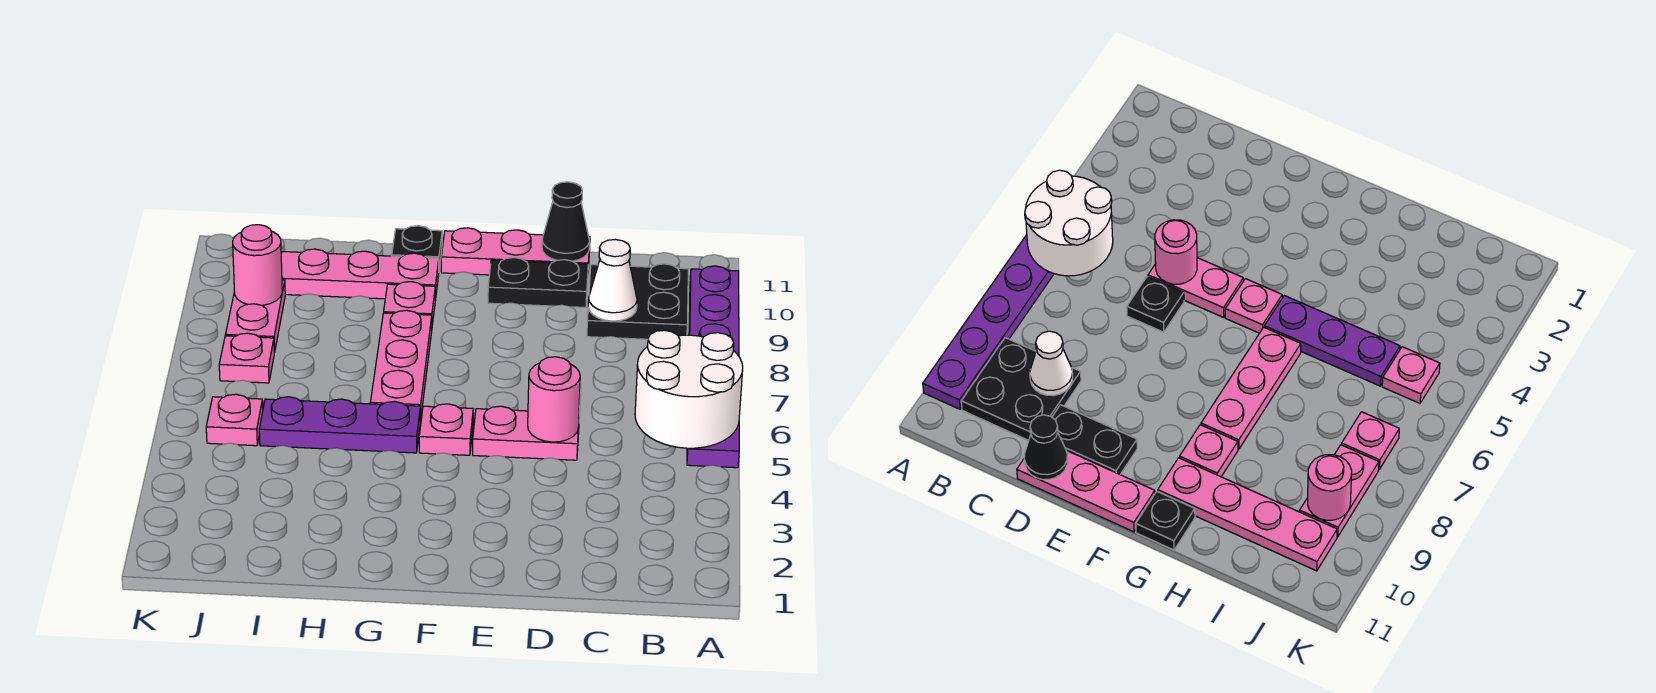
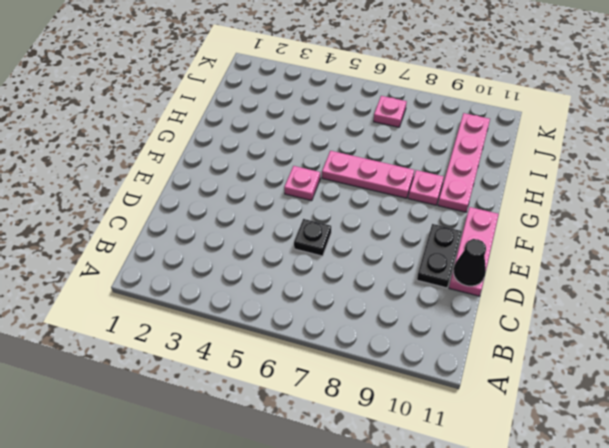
none -> purple plate A5:A10 level 1
none -> black plate B9:C10 level 1
none -> pink plate D5:E5 level 1

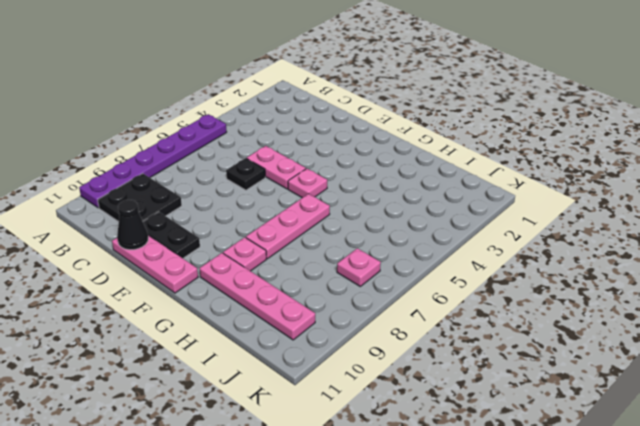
none -> purple plate G5:I5 level 1
none -> black plate G11 level 1
none -> pink plate J5 level 1

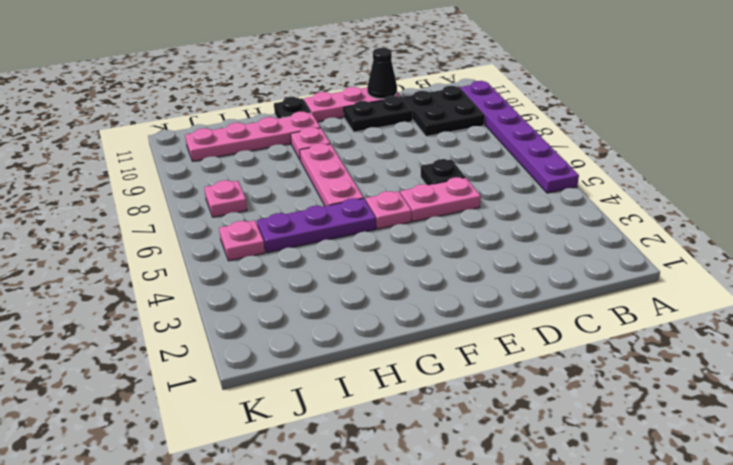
none -> pink plate J8:J9 level 1
none -> white round brick A5:B6 level 2
none -> white cone C9 level 2

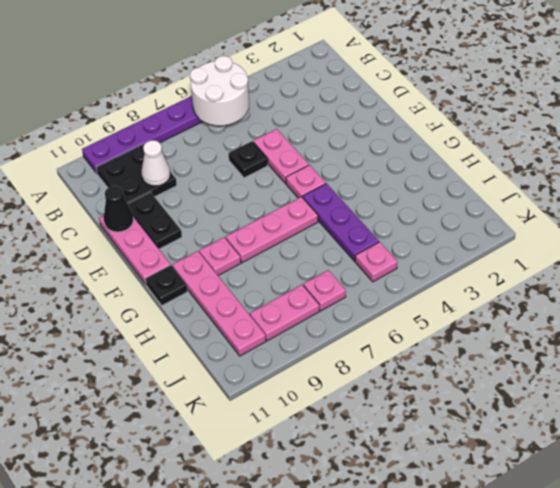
none -> pink round brick D5 level 2
none -> pink round brick J9 level 2

